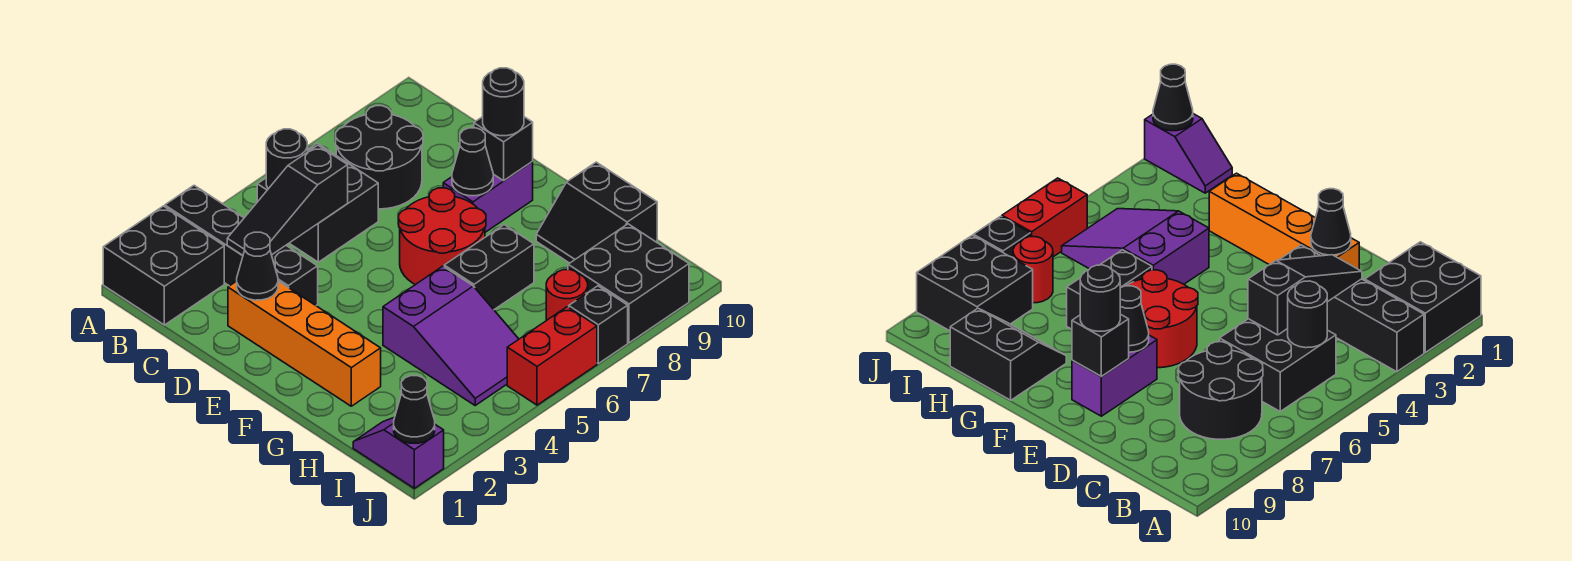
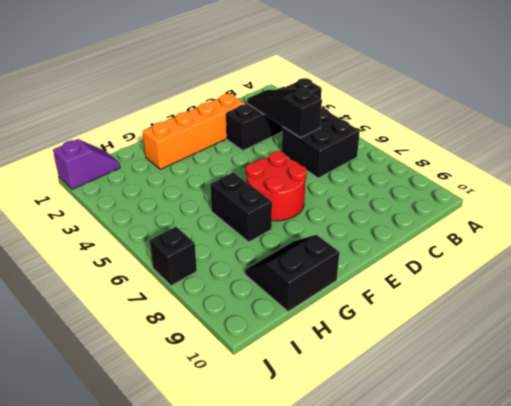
none -> black brick A1:B2 level 1
none -> black round brick B7:C8 level 1
none -> purple brick E8:E9 level 1

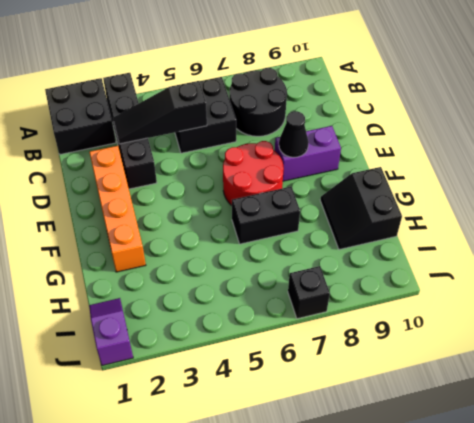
none -> purple slope G4:I5 level 1 top G
none -> red round brick I7 level 1
none -> black brick I8:J9 level 1

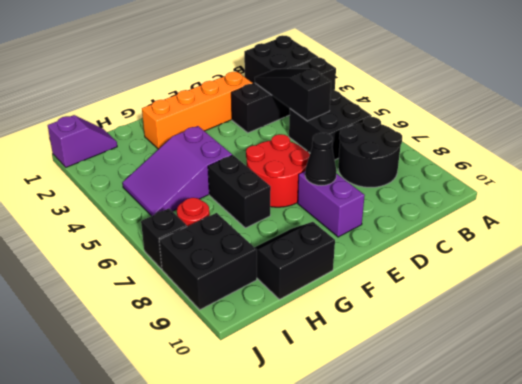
none -> red brick J5:J6 level 1
none -> black round brick B5 level 2
none -> black cone D2 level 2

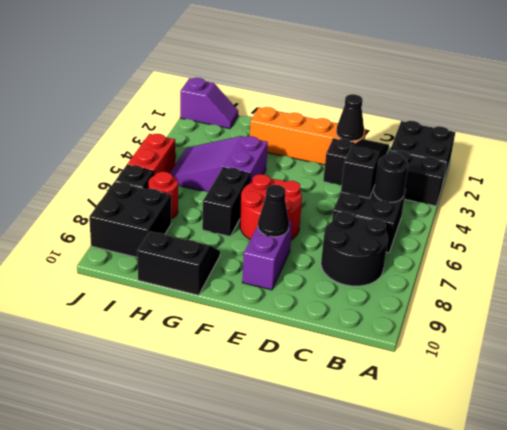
none -> black brick E9 level 2
none -> black cone J1 level 2
none -> black round brick E9 level 3

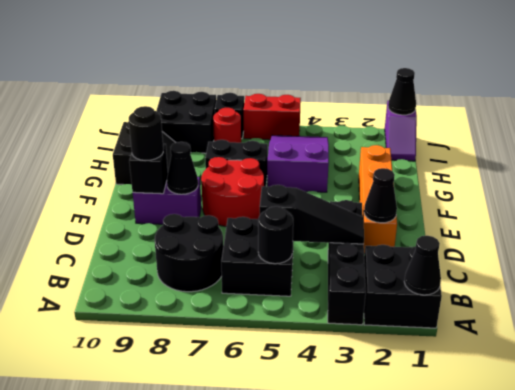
black cone A1 level 2 -> none

